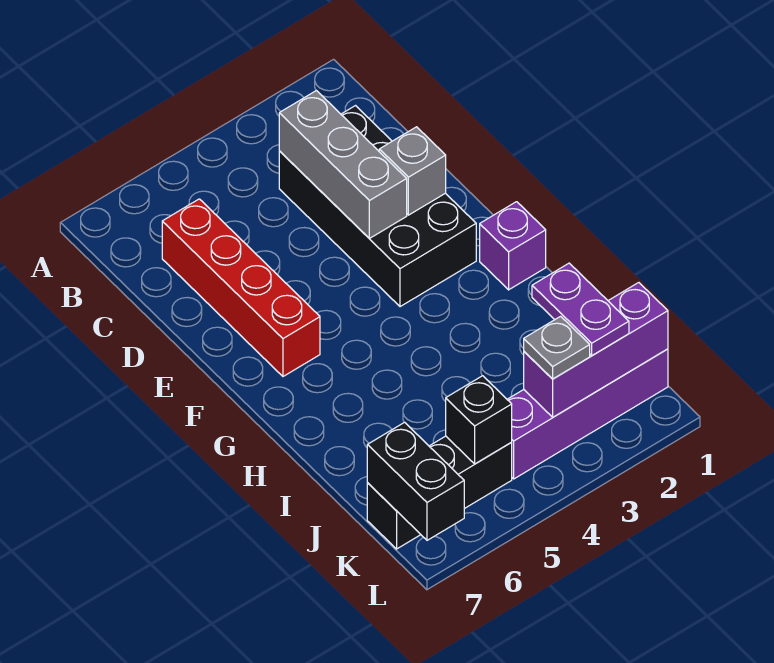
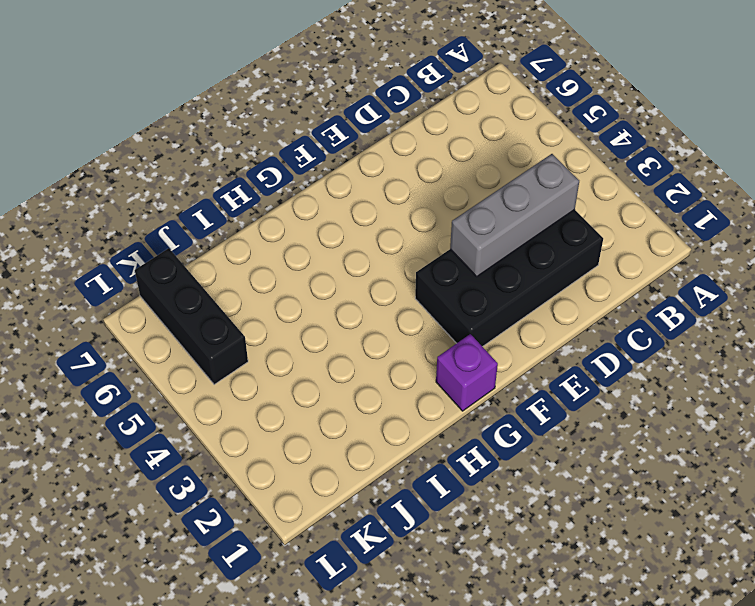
none -> red brick C6:F6 level 1
none -> purple brick K1:K4 level 1
none -> grey brick E2 level 2

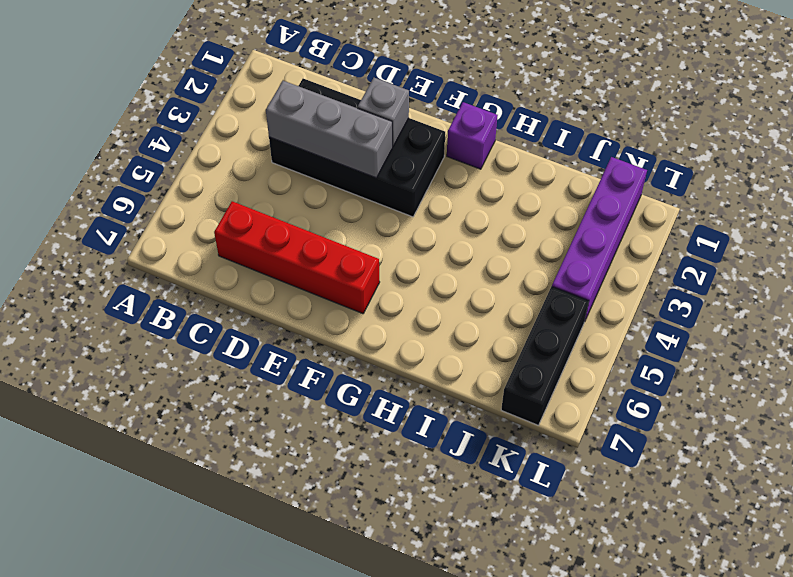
none -> purple brick K1:K3 level 2
none -> black brick K5 level 2
none -> black brick K7:L7 level 2

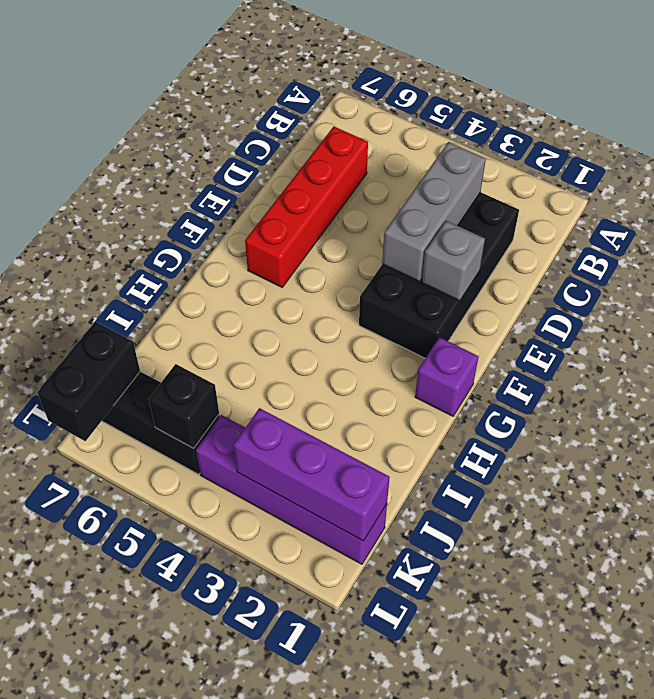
none -> purple plate J2:K2 level 3
none -> grey plate K3 level 3

